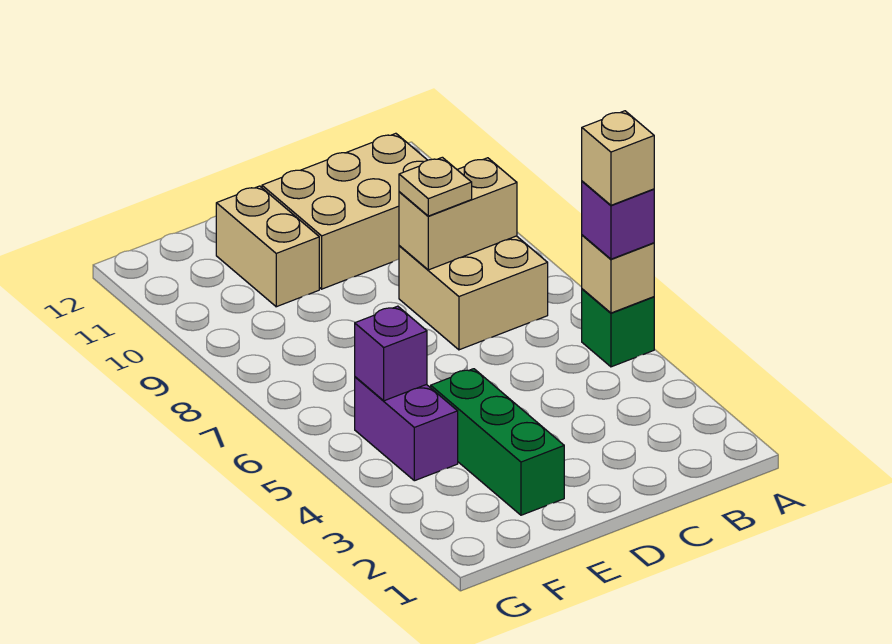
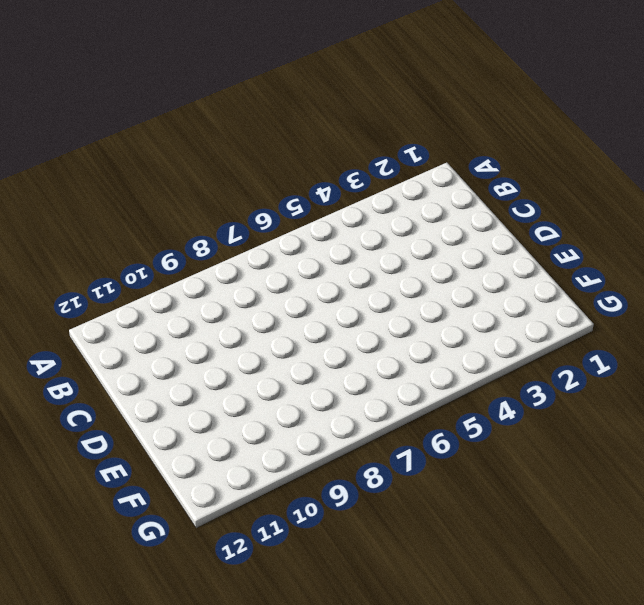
none -> green brick A5 level 1
none -> tan brick B7:C8 level 1
none -> tan brick B10:D11 level 1

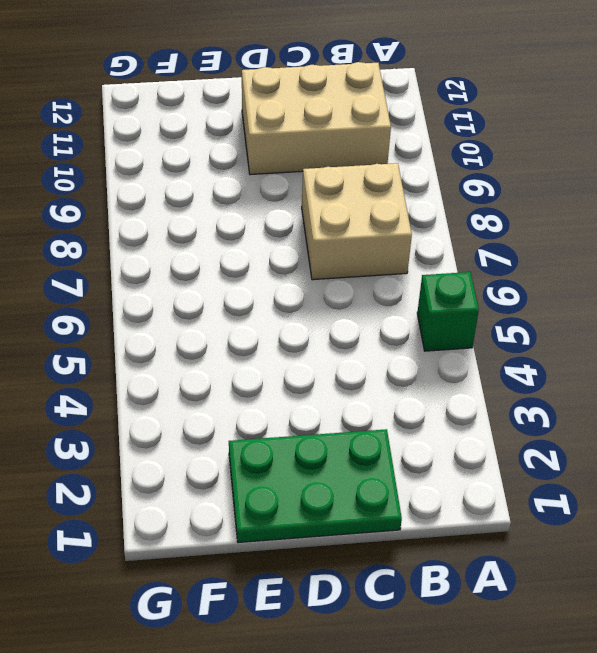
green plate C1:E2 level 1 -> green brick E2:E4 level 1
none -> tan brick E10:E11 level 1
none -> purple brick F4:F5 level 1
none -> tan brick A5 level 2

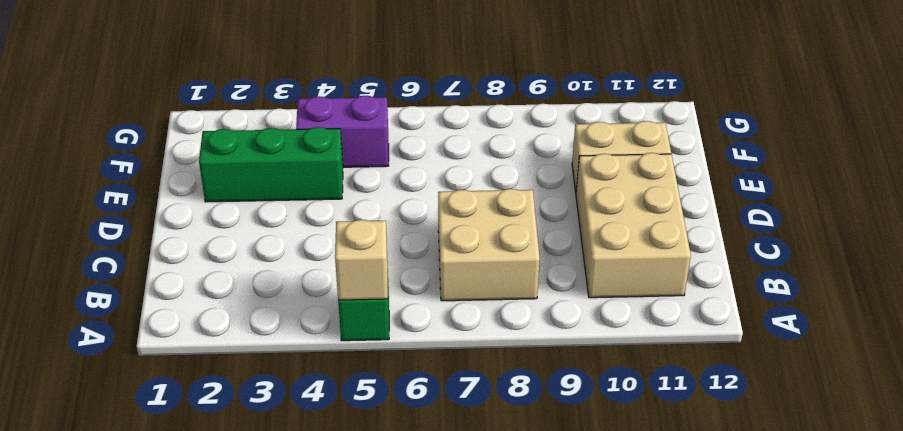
none -> tan brick B8:C8 level 2
none -> purple brick F5 level 2
none -> purple brick A5 level 3

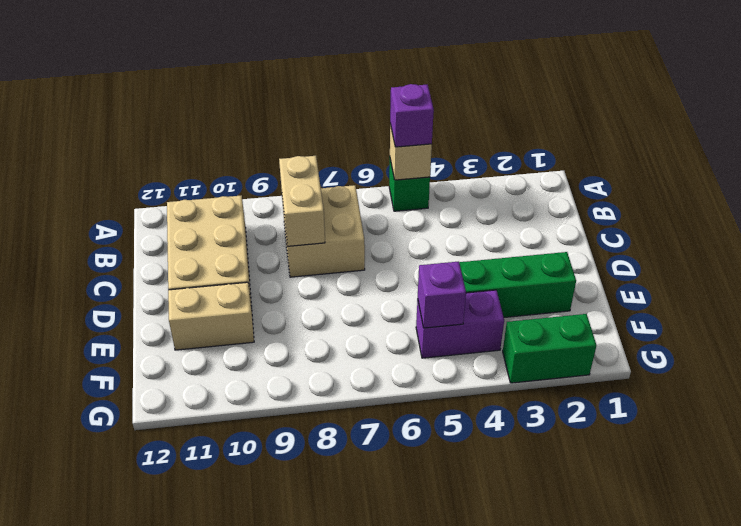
green brick G2:G3 level 1 -> none
none -> tan plate C8 level 3
none -> tan brick A5 level 4

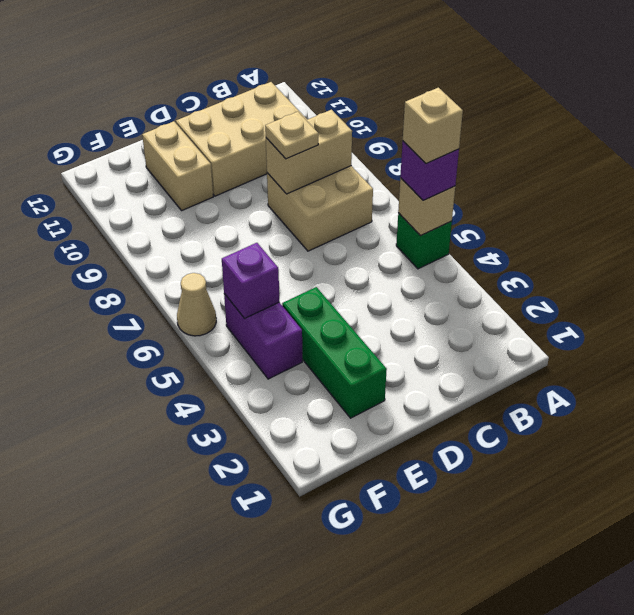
tan cone G6 level 1 -> none

